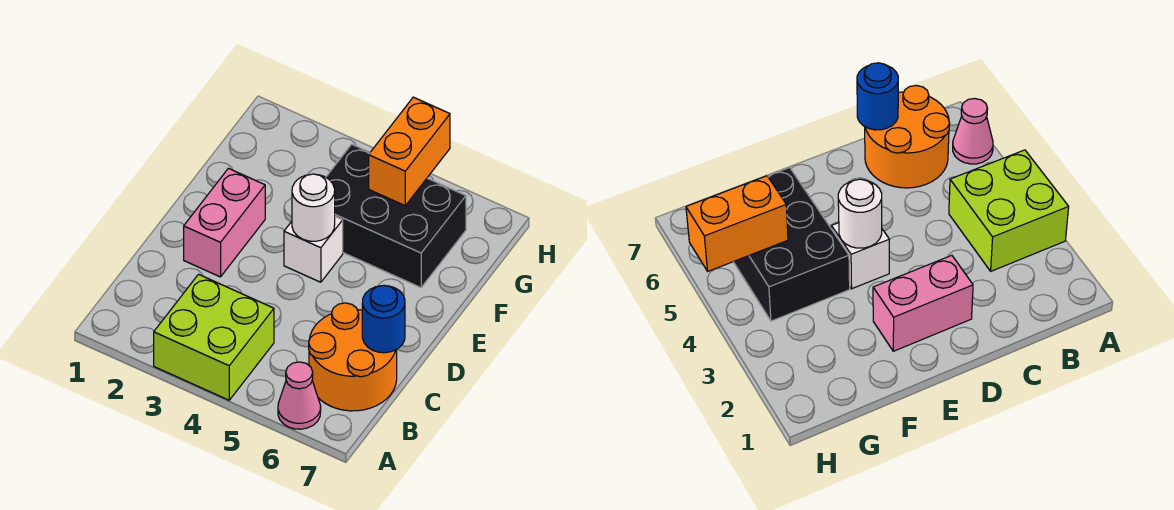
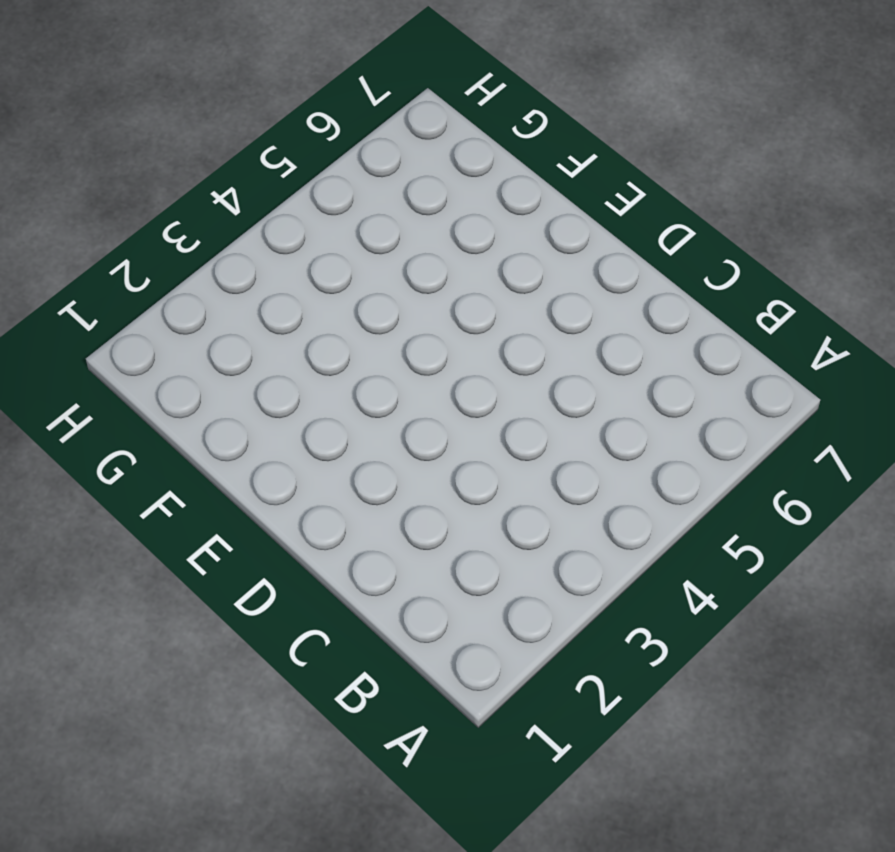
none -> lime brick A3:B4 level 1
none -> pink cone A6 level 1

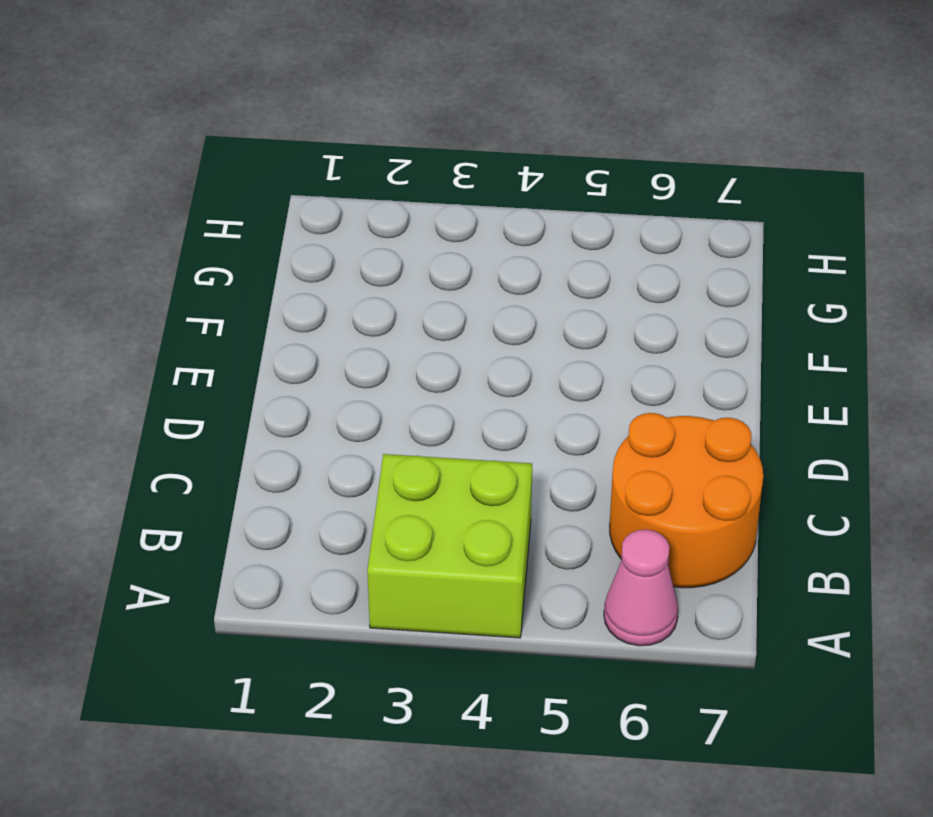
none -> pink brick D2:E2 level 1
none -> white brick E4 level 1

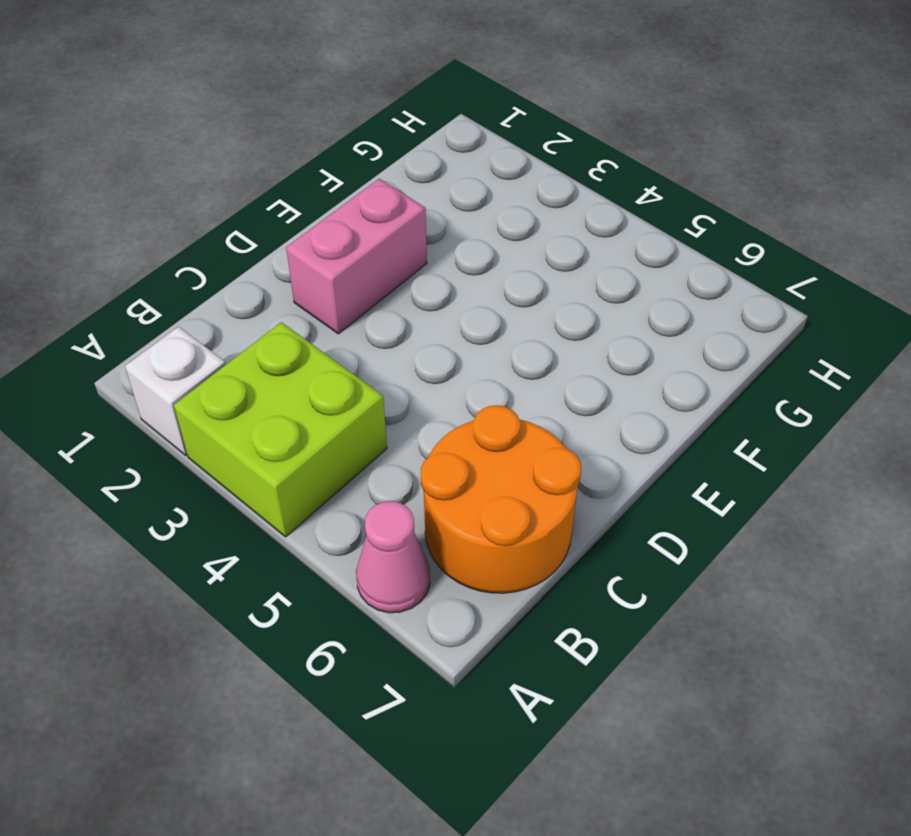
white brick A2 level 1 -> white brick E4 level 1
none -> black brick F4:G6 level 1
none -> blue round brick C7 level 2

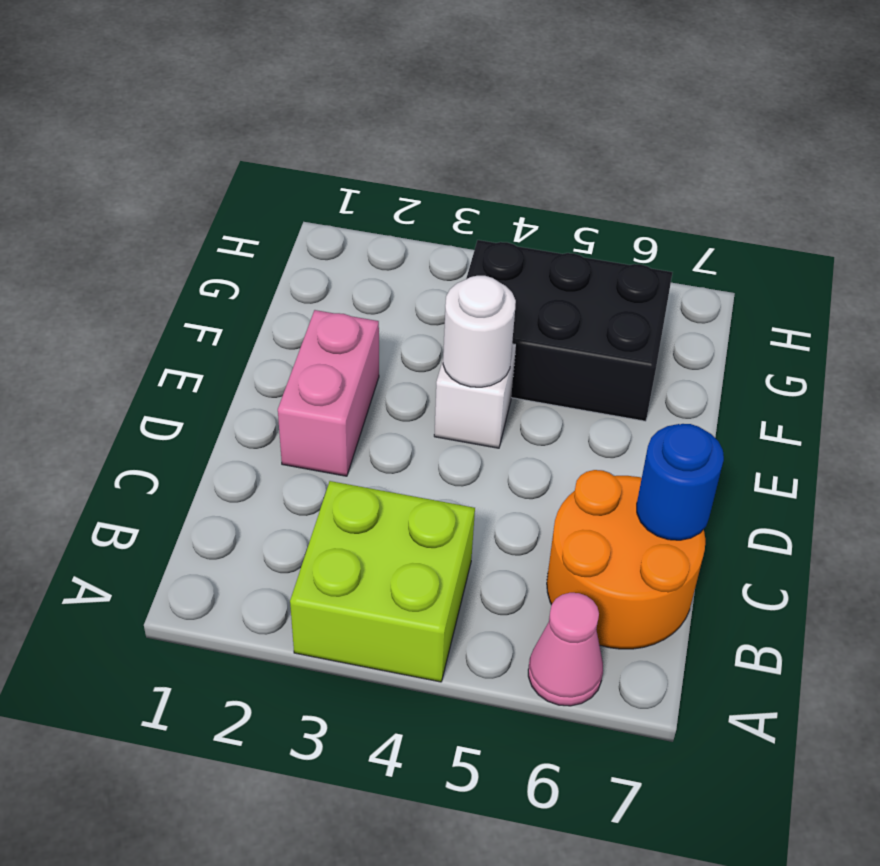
none -> orange brick G5:H5 level 2

